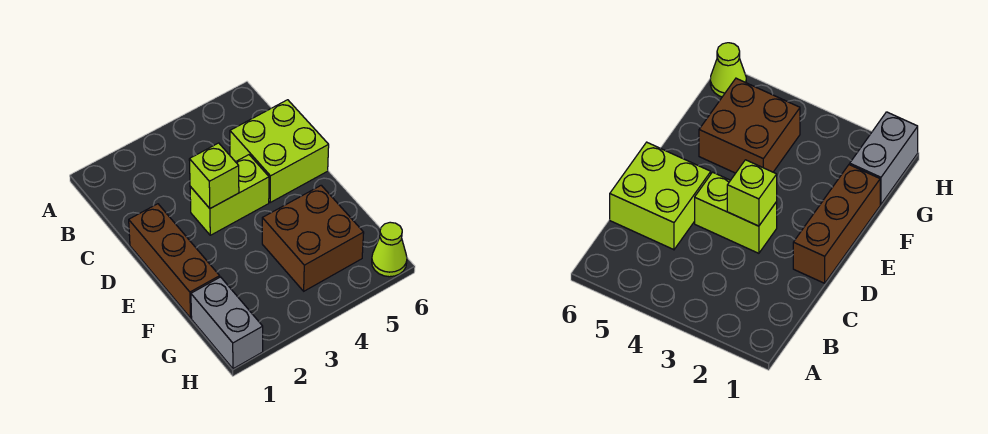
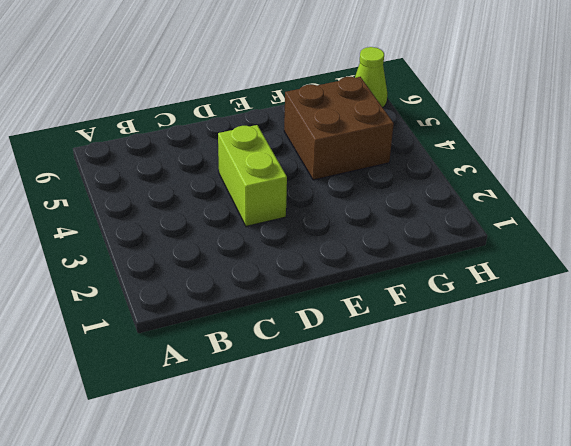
none -> lime brick C5:D6 level 1
none -> brown brick D1:F1 level 1

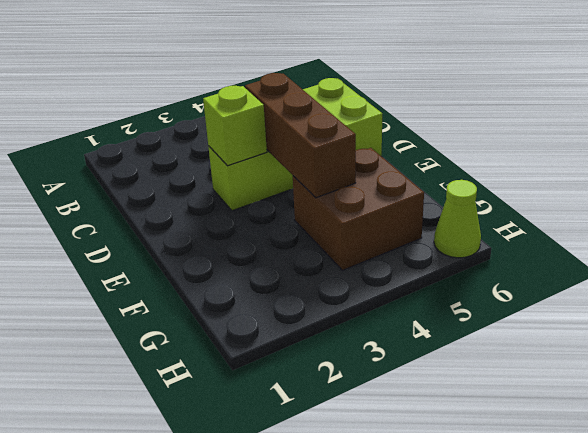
brown brick D4:F4 level 2 -> brown brick D1:F1 level 1
none -> grey brick G1:H1 level 1

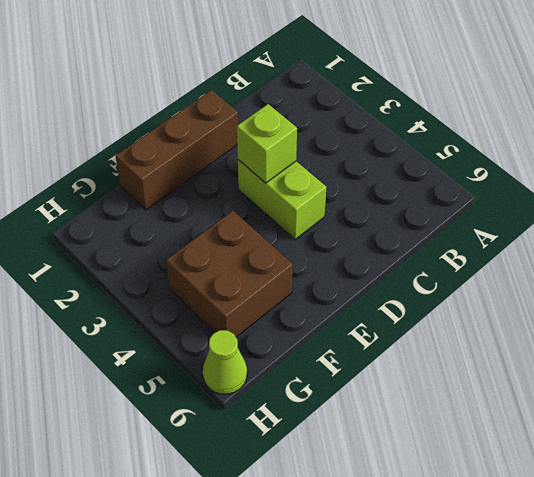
none -> lime brick C5:D6 level 1
none -> grey brick G1:H1 level 1

